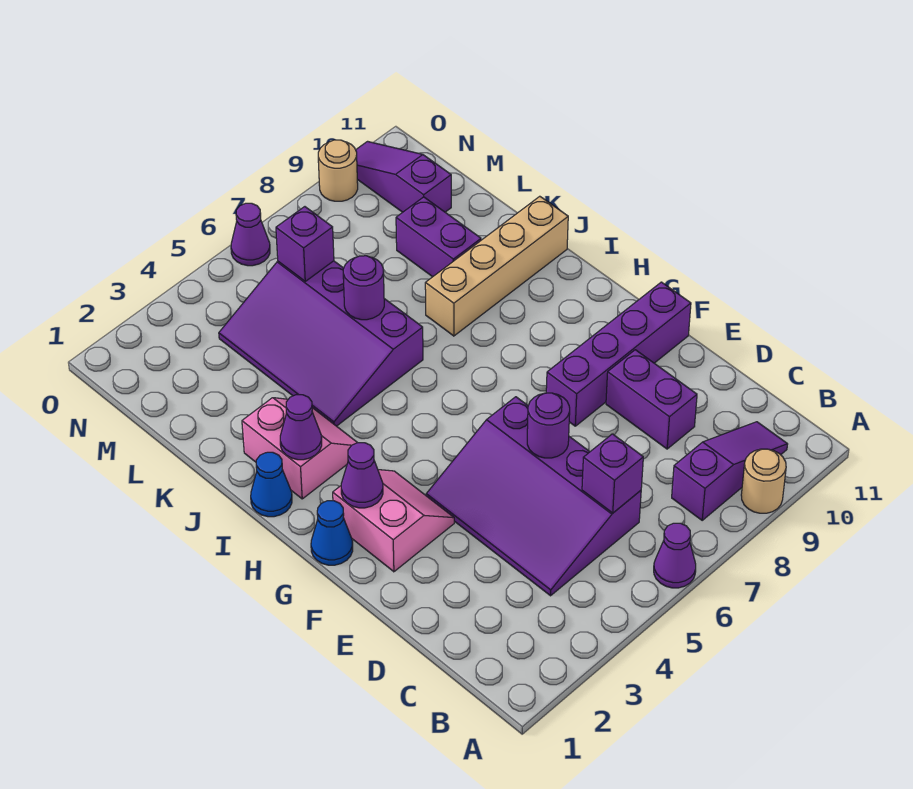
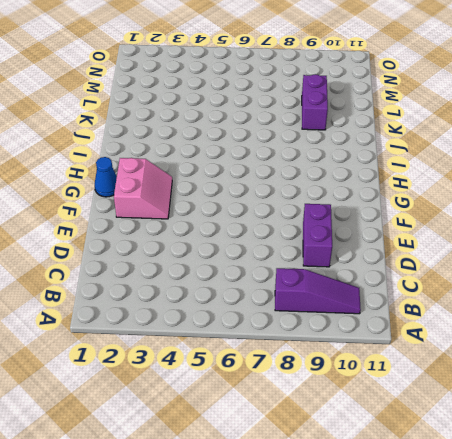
none -> purple cone A6 level 1
none -> tan round brick A9 level 1
none -> purple slope C4:F6 level 1 top 6

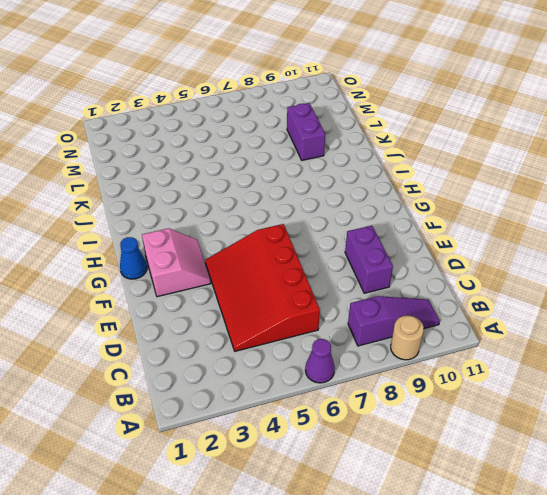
red slope C4:F6 level 1 top 6 -> purple slope C4:F6 level 1 top 6
none -> purple brick F8:F11 level 1
none -> blue cone I1 level 1
none -> pink slope I2:J3 level 1 top 2

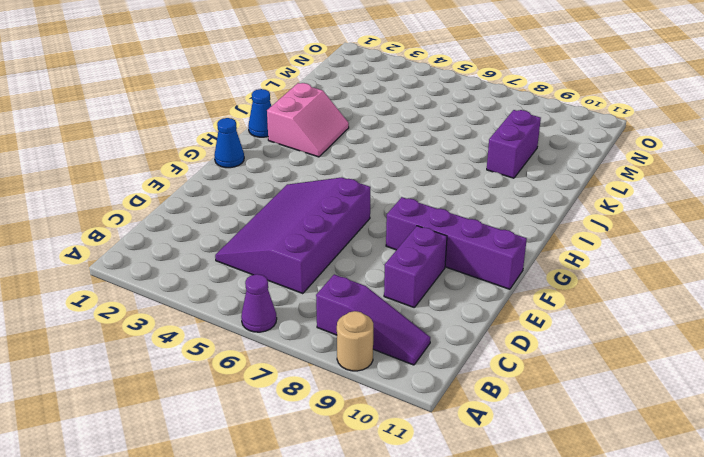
none -> pink slope F2:G3 level 1 top 2
none -> purple slope J4:M6 level 1 top 6
none -> tan brick J8:J11 level 1

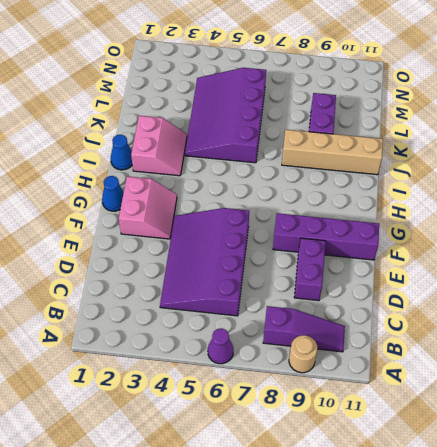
none -> purple slope M10:O10 level 1 top M
none -> purple cone O6 level 1
none -> tan round brick O9 level 1

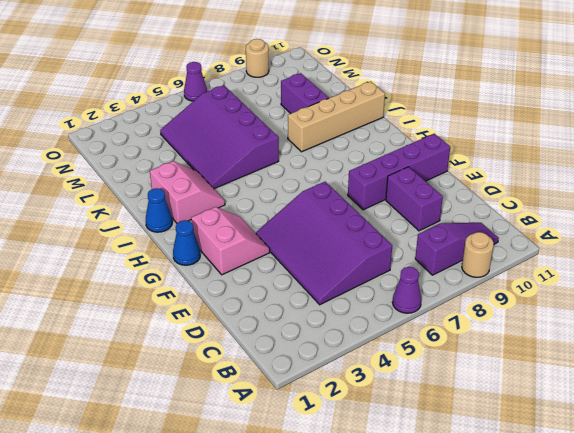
none -> purple slope M10:O10 level 1 top M
none -> purple brick C6 level 2
none -> purple round brick E6 level 2

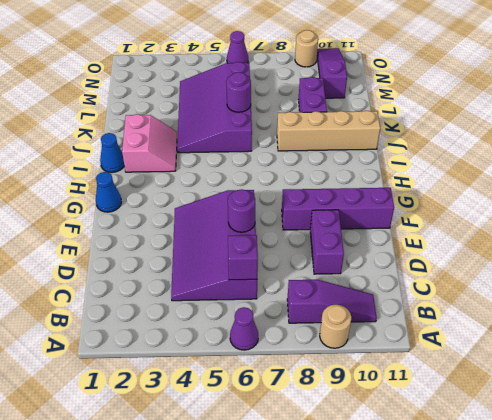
none -> pink slope F2:G3 level 1 top 2
none -> purple cone G2 level 2
none -> purple cone I2 level 2

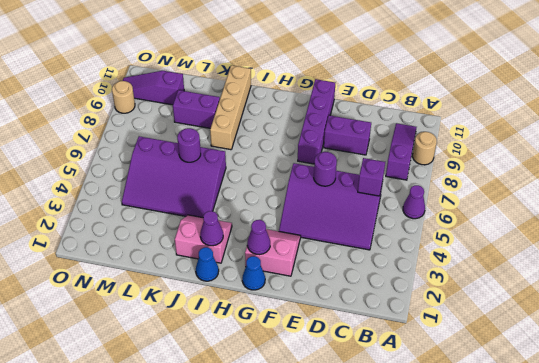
none -> purple cone O6 level 1
none -> purple brick M6 level 2

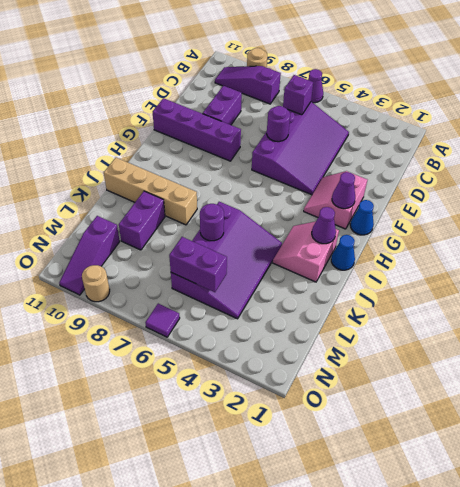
purple brick M5:M6 level 2 -> purple brick M6 level 2
purple tile O6 level 1 -> purple cone O6 level 1

